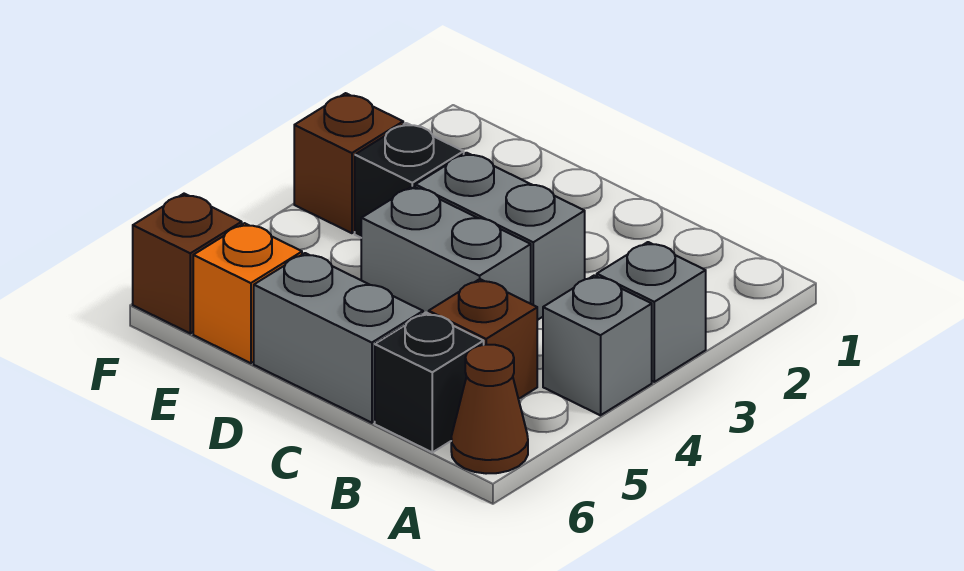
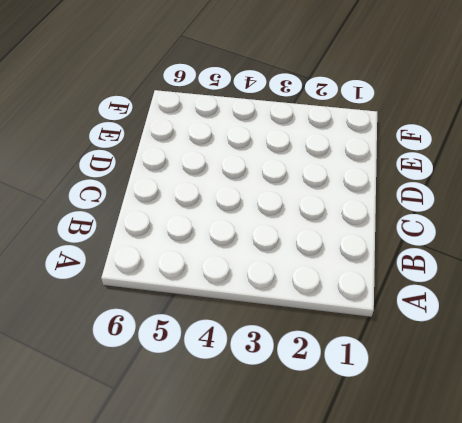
none -> grey brick A3 level 1
none -> grey brick A4 level 1
none -> brown cone A6 level 1

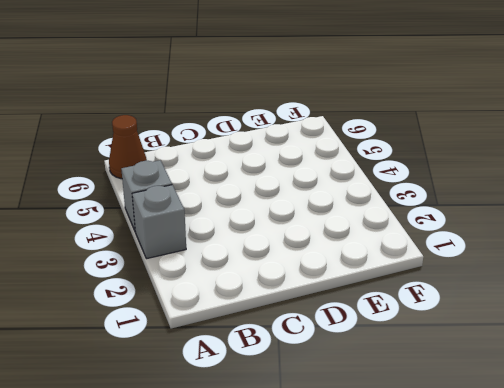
none -> brown brick B5 level 1
none -> black brick B6 level 1
none -> grey brick C3:D3 level 1

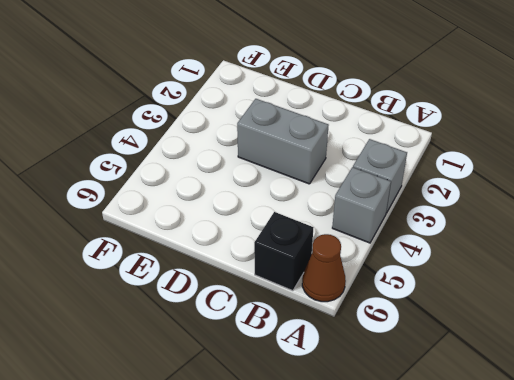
none -> brown brick B5 level 1
none -> grey brick C4:D4 level 1
none -> grey brick C6:D6 level 1

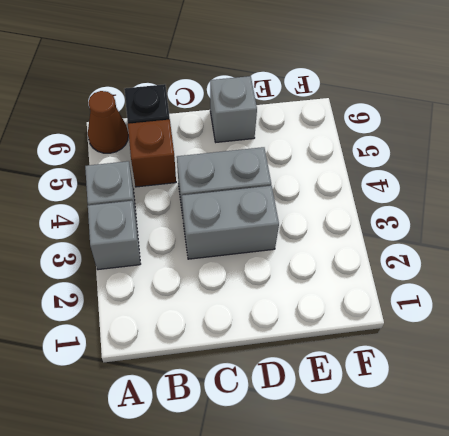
grey brick D6 level 1 -> grey brick C6:D6 level 1
none -> black brick E3 level 1
none -> orange brick E6 level 1
none -> brown brick F3 level 1

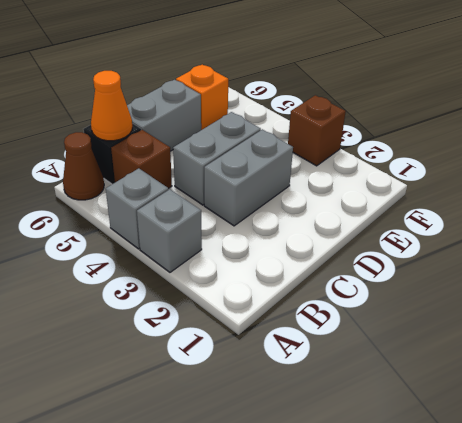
orange cone B6 level 2 -> none
none -> black brick E3 level 1
none -> brown brick F6 level 1

